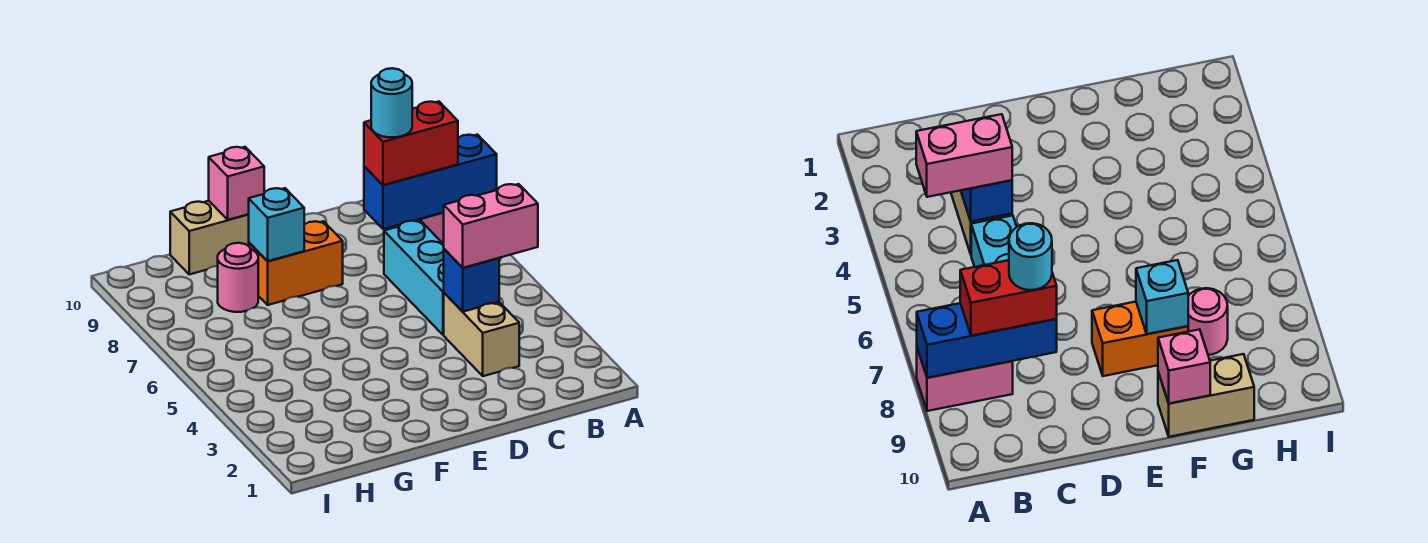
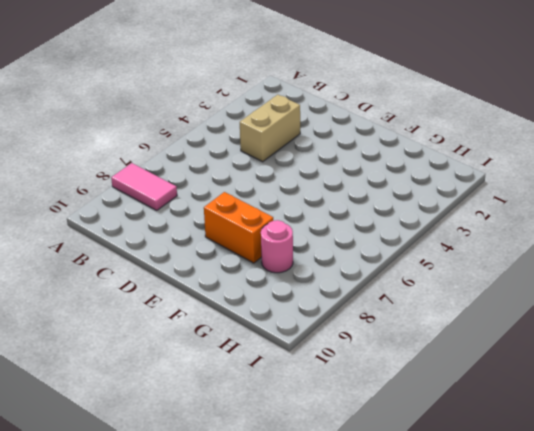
pink tile A8:B8 level 1 -> pink brick A8:B8 level 1
none -> cyan brick C5:C7 level 1
none -> tan brick F10:G10 level 1
none -> blue brick A8:C8 level 2

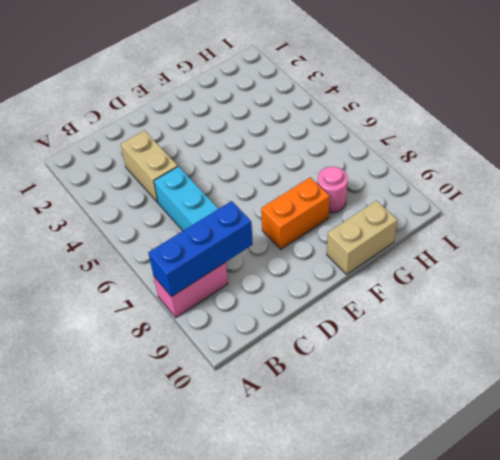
none -> blue brick C4 level 2
none -> cyan brick F8 level 2
none -> pink brick F10 level 2

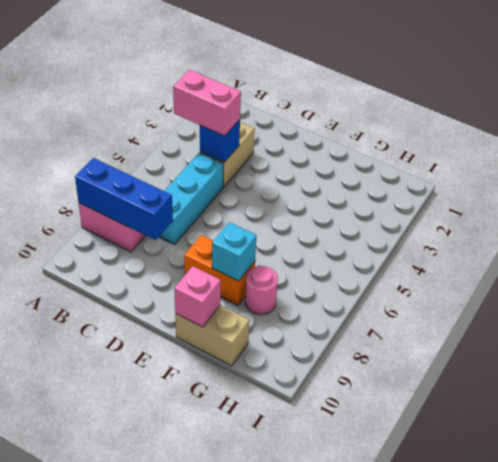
none -> red brick B8:C8 level 3
none -> cyan round brick C8 level 4

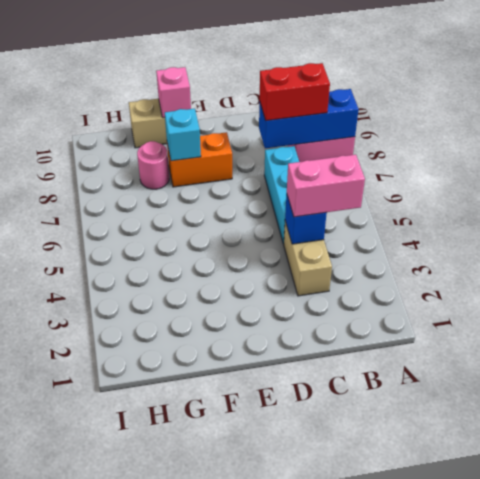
none -> cyan round brick C8 level 4

